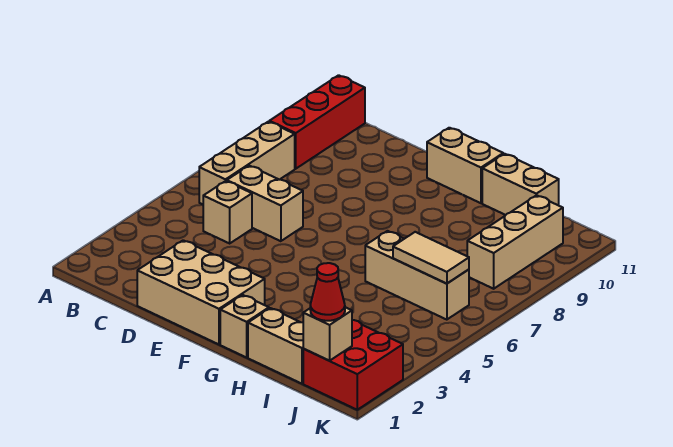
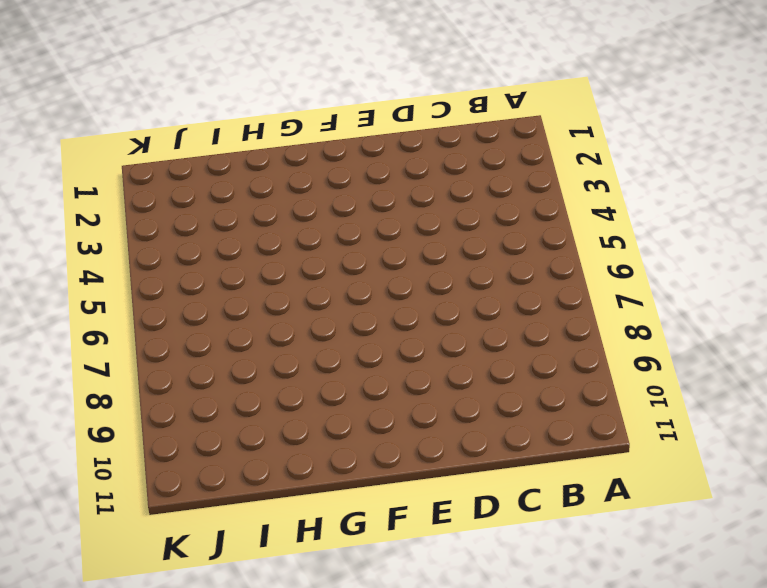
none -> tan brick B6:B8 level 1
none -> red brick B9:B11 level 1
none -> tan brick C5 level 1

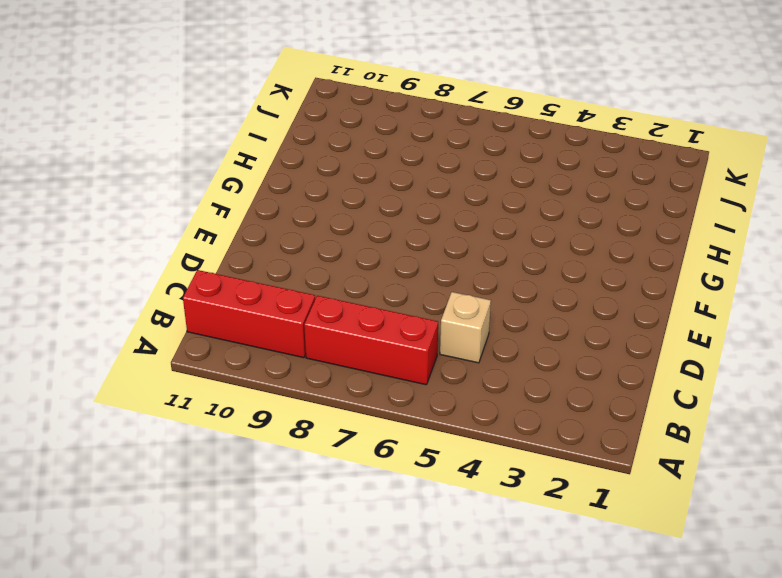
red brick B6:B8 level 1 -> tan brick B6:B8 level 1
none -> tan brick C6:D6 level 1
none -> tan brick D1:F2 level 1
none -> tan brick F11:G11 level 1

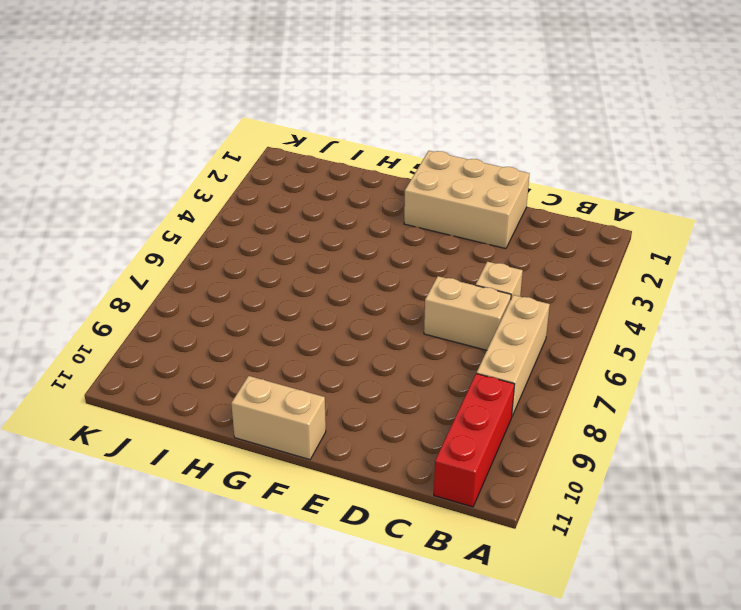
none -> tan brick G1 level 1
none -> tan brick H1:I1 level 1
none -> tan brick H6:J6 level 1

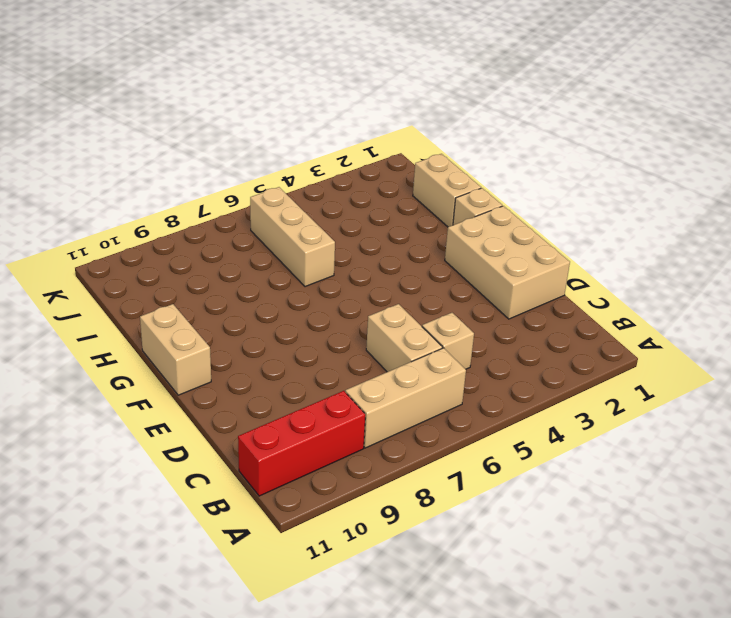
none -> tan brick H11:I11 level 1
none -> red brick J1:K2 level 1
none -> tan brick J8:J10 level 1

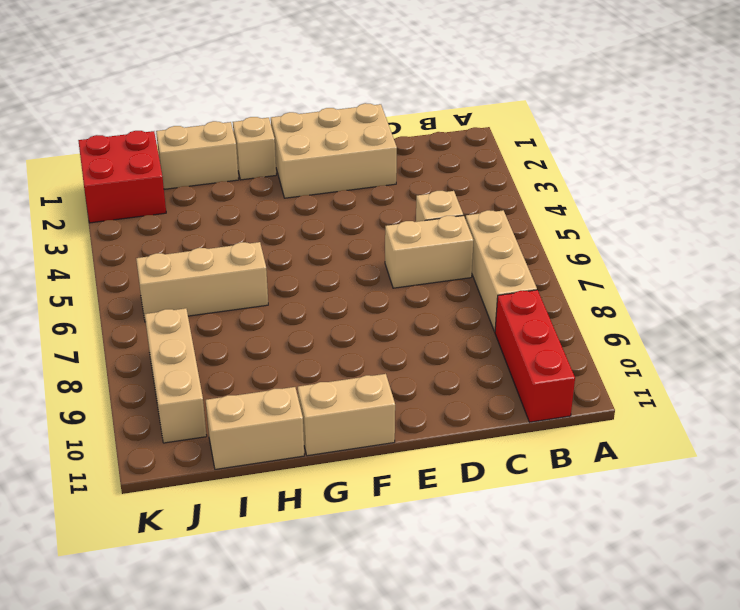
none -> tan tile I6:J6 level 2
none -> tan brick J1 level 2
none -> red cone J1 level 3

